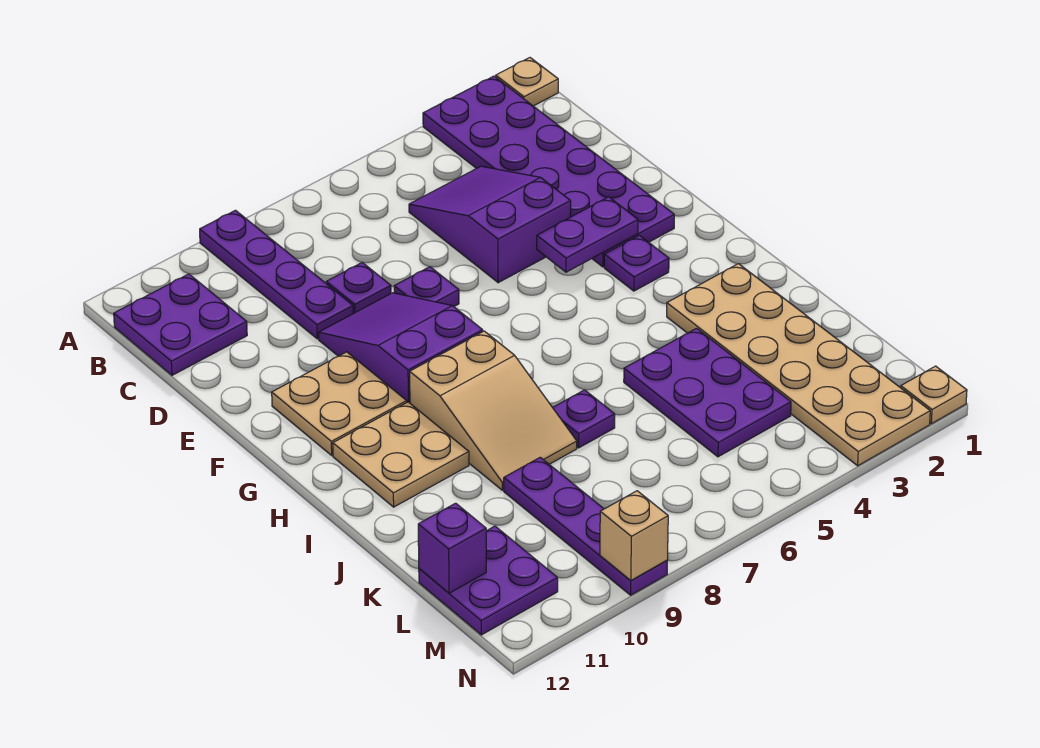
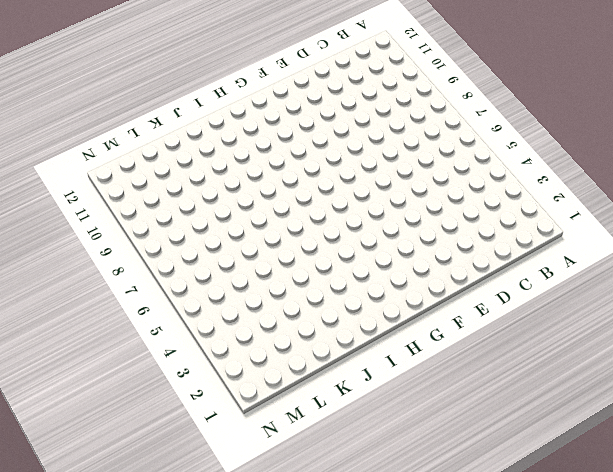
none -> tan plate A1 level 1
none -> purple plate A2:F3 level 1
none -> purple plate A9:D9 level 1

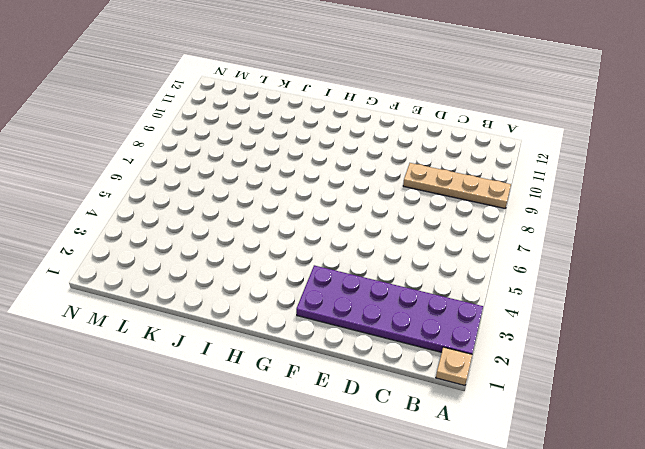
tan plate A9:D9 level 1 -> purple plate A9:D9 level 1
none -> purple plate B11:C12 level 1
none -> purple slope C4:E5 level 1 top E
none -> purple plate D8 level 1

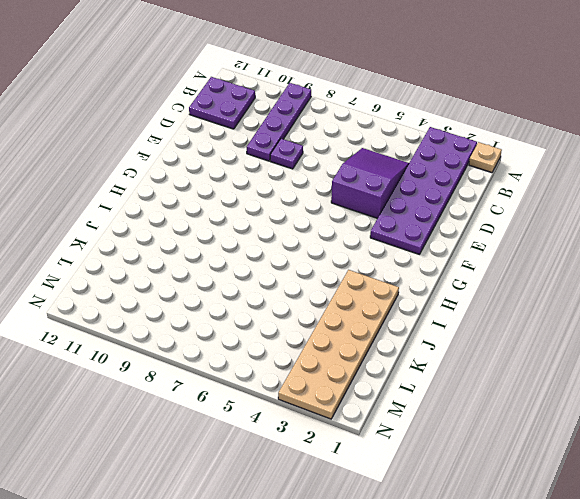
none -> purple plate E7 level 1
none -> purple slope E8:G9 level 1 top G
none -> tan plate F10:G11 level 1

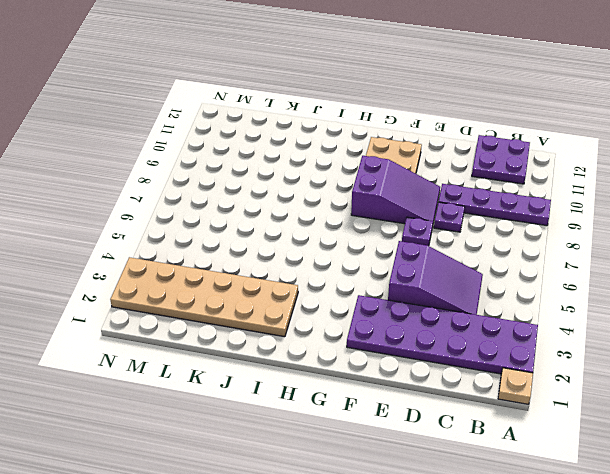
none -> purple plate G3 level 1
none -> tan slope H8:J9 level 1 top H
none -> tan plate H10:I11 level 1

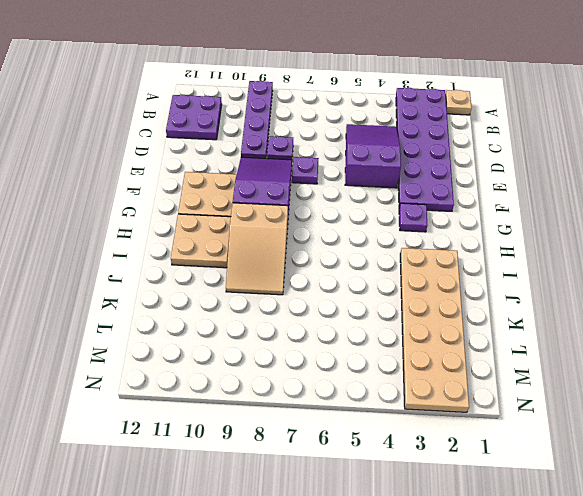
none -> purple plate J4:L5 level 1
none -> purple plate J7 level 1
none -> purple plate K9:N9 level 1

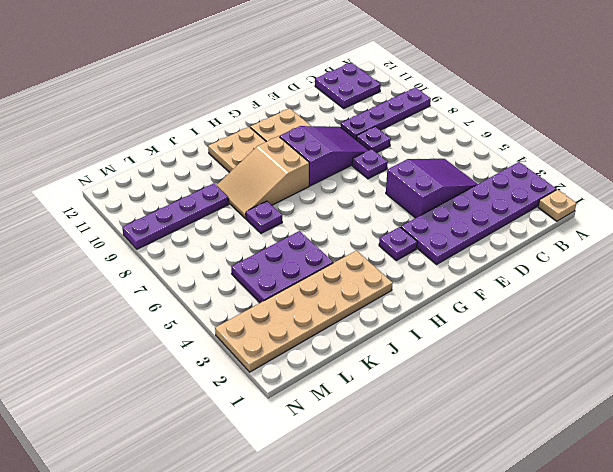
none -> purple plate L11:M12 level 1
none -> tan plate N1 level 1
none -> purple plate F3:F4 level 2

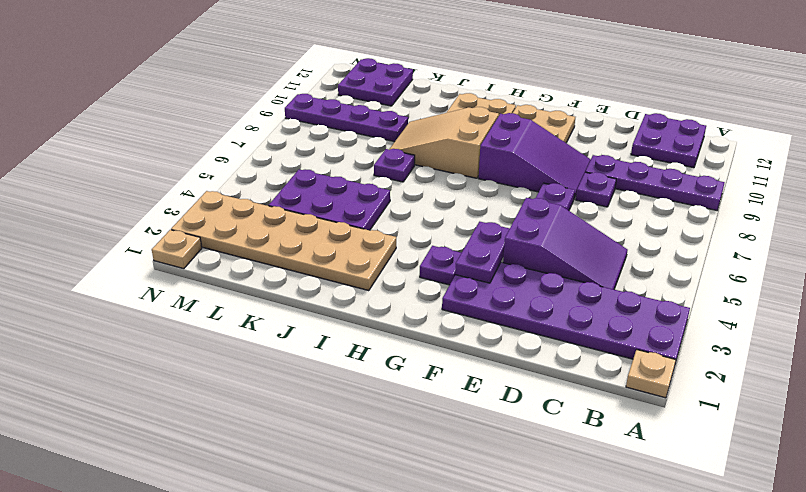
none -> purple brick L12 level 2
none -> tan brick N9 level 2

